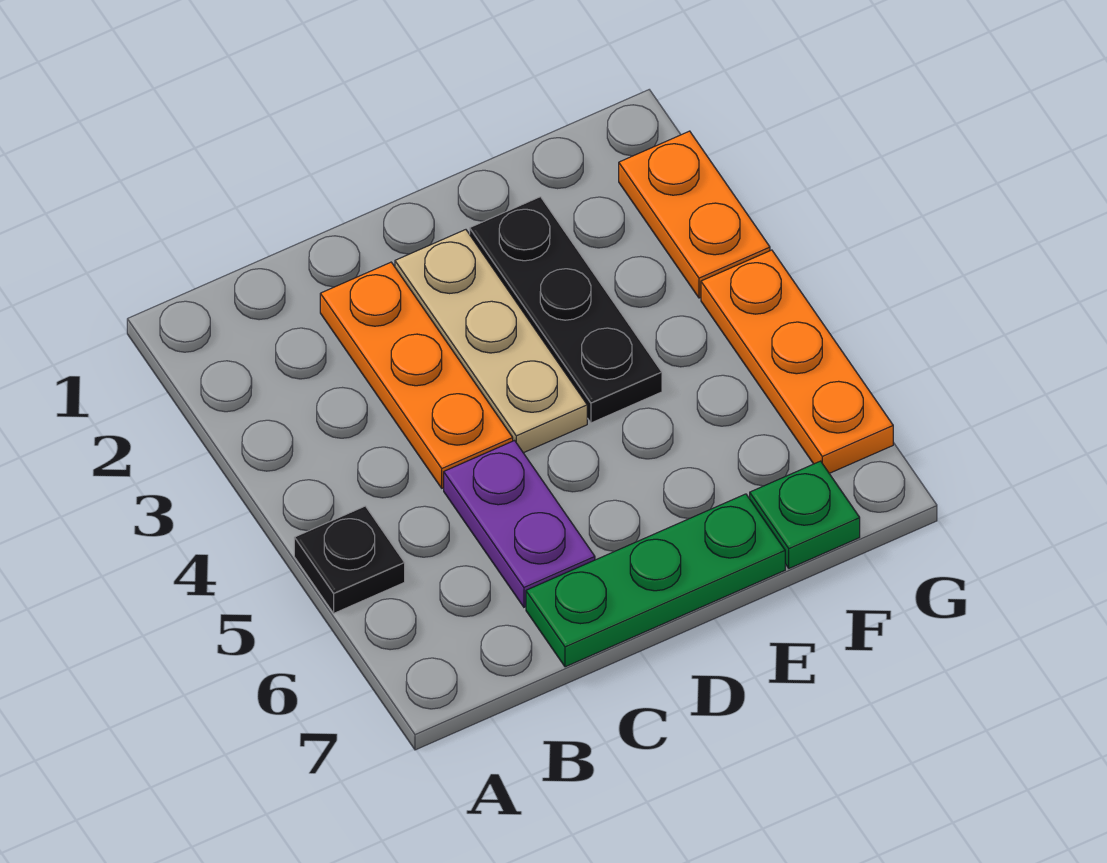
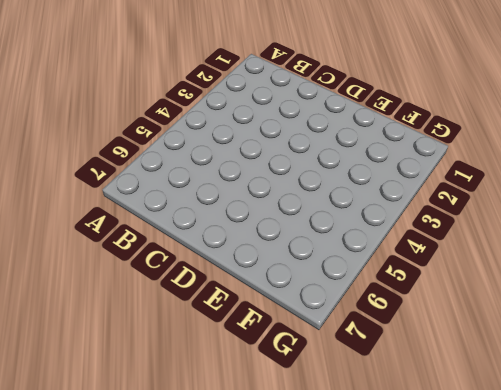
none -> black plate A5 level 1
none -> orange plate C2:C4 level 1

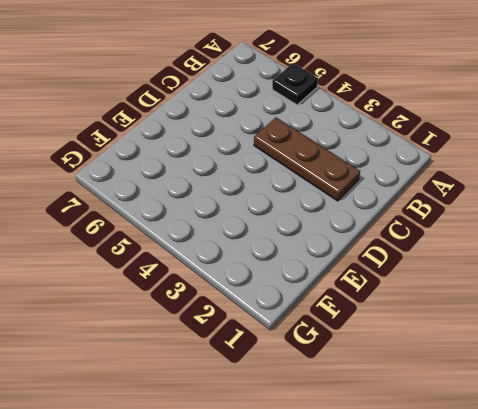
brown plate C2:C4 level 1 -> orange plate C2:C4 level 1
none -> purple plate C5:C6 level 1
none -> green plate C7:E7 level 1

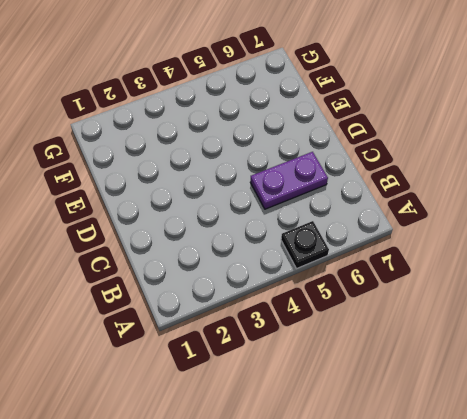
none -> orange plate C2:C4 level 1
none -> green plate C7:E7 level 1

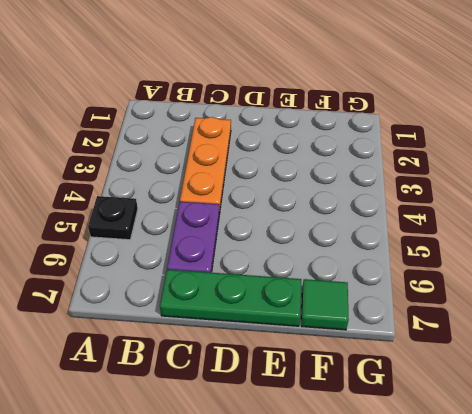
green tile F7 level 1 -> green plate F7 level 1
none -> tan plate D2:D4 level 1
none -> black plate E2:E4 level 1

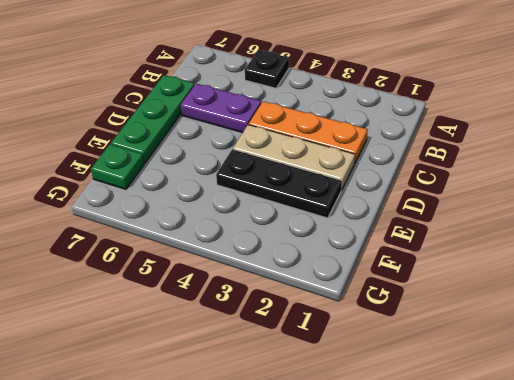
none -> orange plate G2:G3 level 1
none -> orange plate G4:G6 level 1

